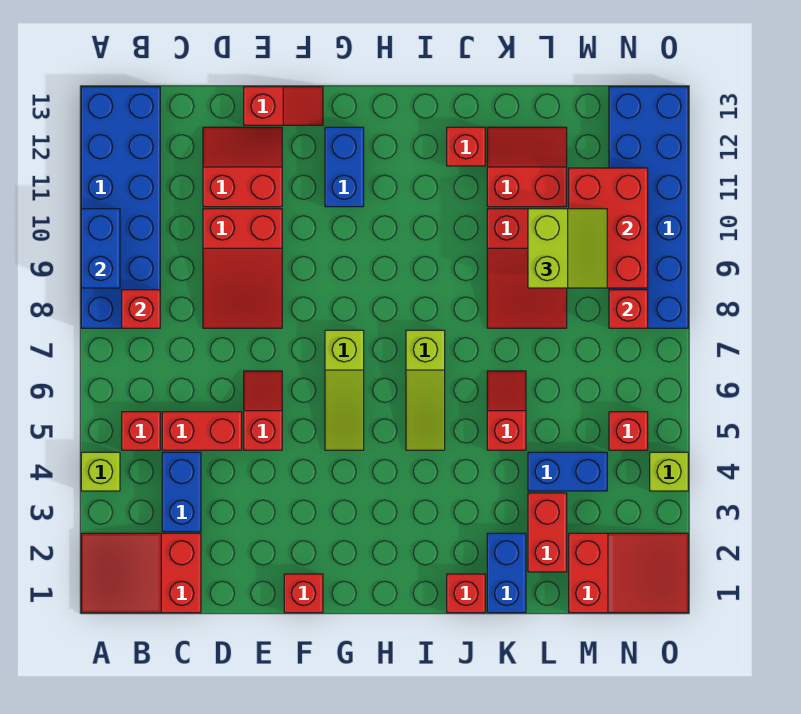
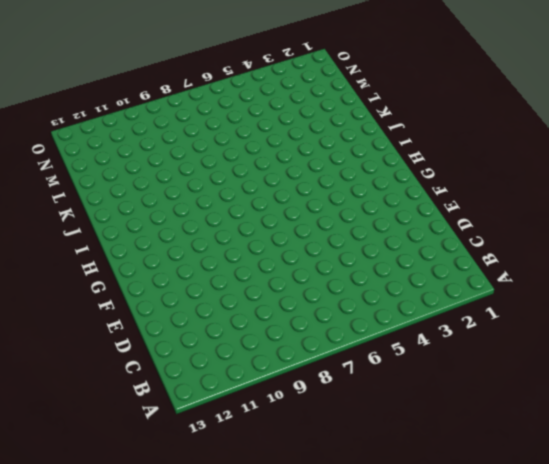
none -> red slope A1:C2 level 1 top C
none -> lime brick A4 level 1
none -> blue brick A8:B13 level 1
none -> red brick B5 level 1

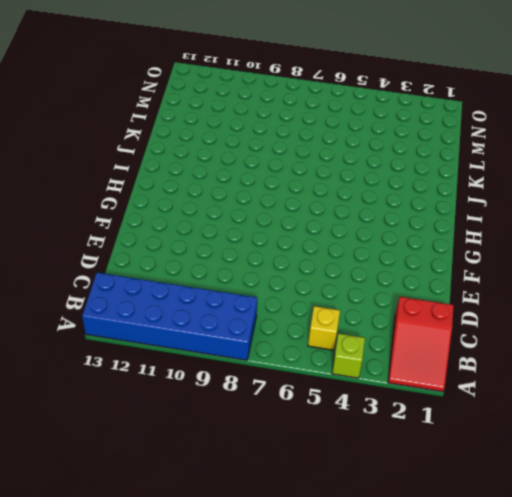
yellow brick B5 level 1 -> red brick B5 level 1
none -> blue brick C3:C4 level 1
none -> red brick C5:D5 level 1
none -> red slope D8:E10 level 1 top 10
none -> red slope D11:E12 level 1 top 11

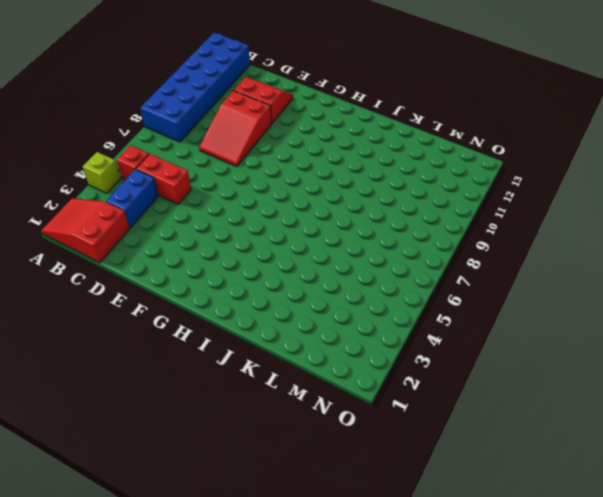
none -> red slope E5:E6 level 1 top 5
none -> red slope E13:F13 level 1 top E
none -> red brick F1 level 1
none -> lime slope G5:G7 level 1 top 7

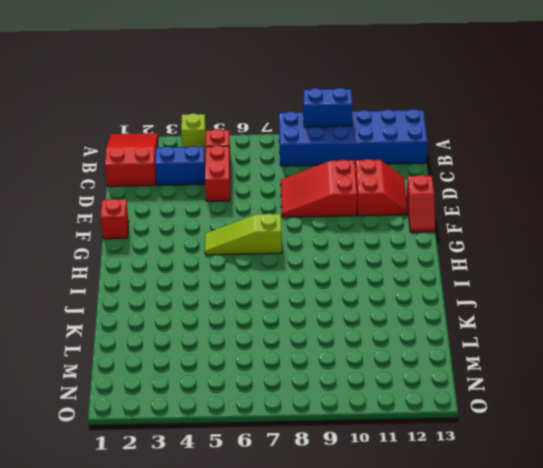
none -> red slope E5:E6 level 1 top 5
none -> blue brick G11:G12 level 1
none -> lime slope I5:I7 level 1 top 7
none -> red brick J1 level 1

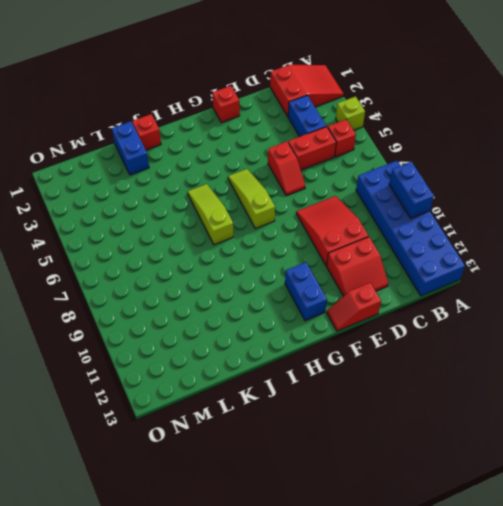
none -> red brick J12 level 1
none -> red slope K5:K6 level 1 top 5
none -> red slope K8:L10 level 1 top 10
none -> red slope K11:L12 level 1 top 11

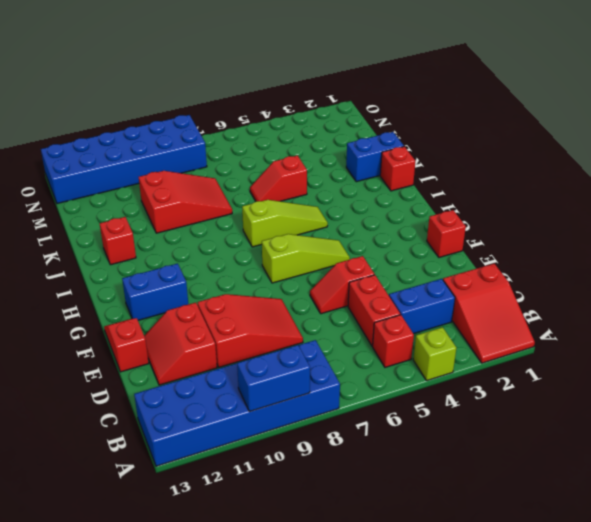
none -> red slope K11:L12 level 1 top 11
none -> red brick L2:L3 level 1
none -> blue brick L4:M4 level 1
none -> red slope M1:O2 level 1 top M

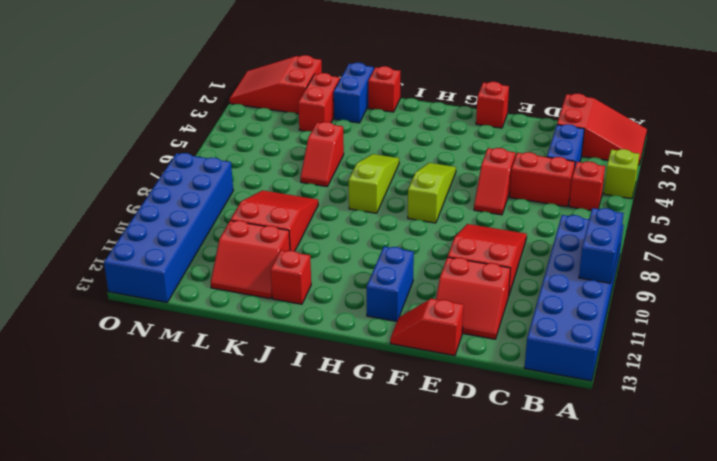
none -> blue brick L4:M4 level 1
none -> red brick N5 level 1
none -> lime brick O4 level 1
none -> red brick B8 level 2

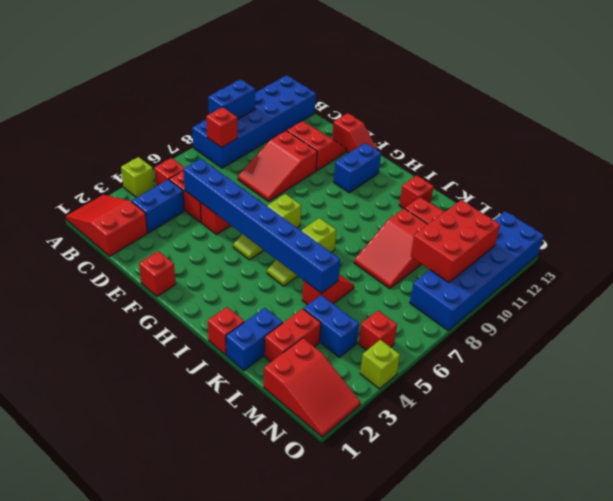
blue brick D5:K5 level 2 -> none
none -> red brick N8 level 2
none -> lime slope L9:M10 level 3 top L

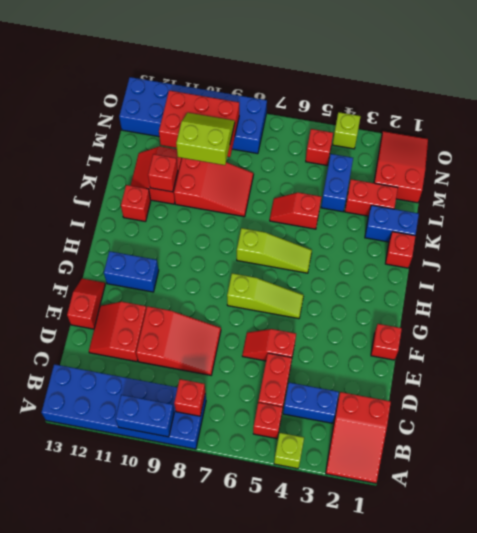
red brick K11 level 2 -> red brick N8 level 2

